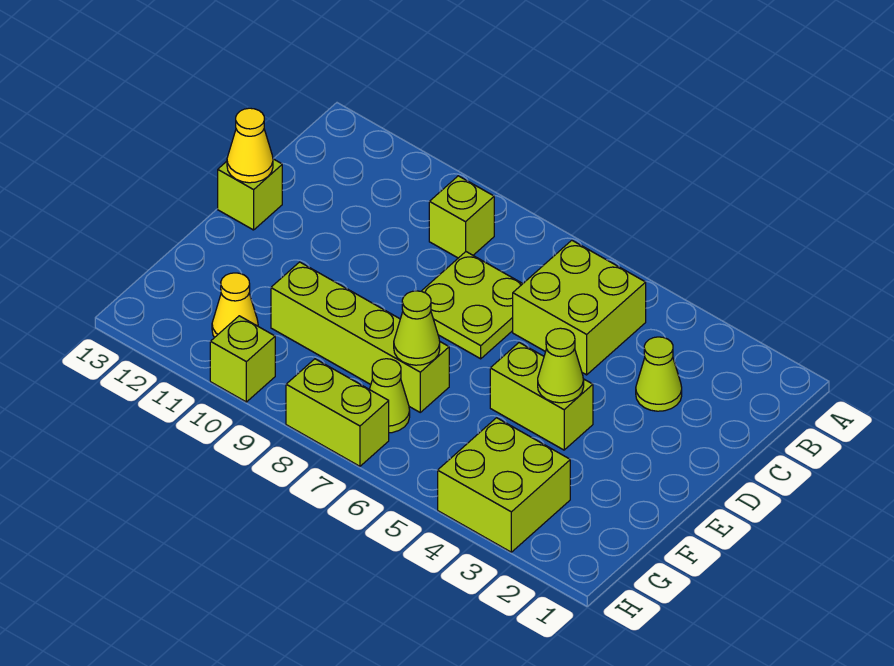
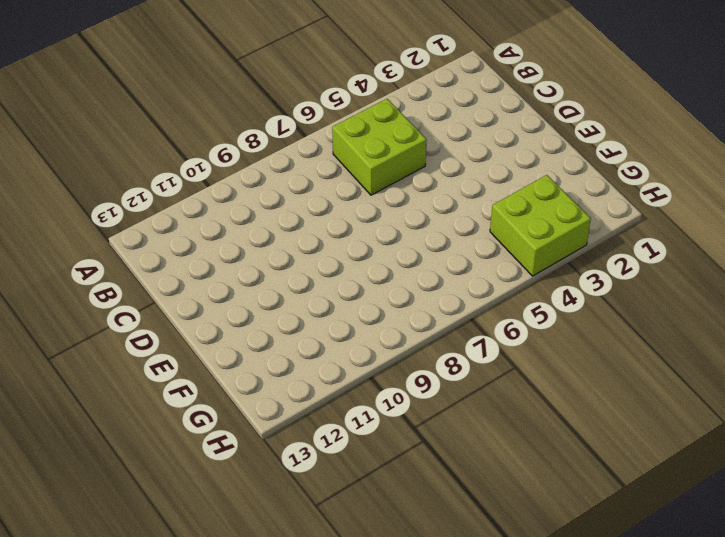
none -> lime brick B9 level 1
none -> lime cone C3 level 1
none -> lime plate C7:D8 level 1

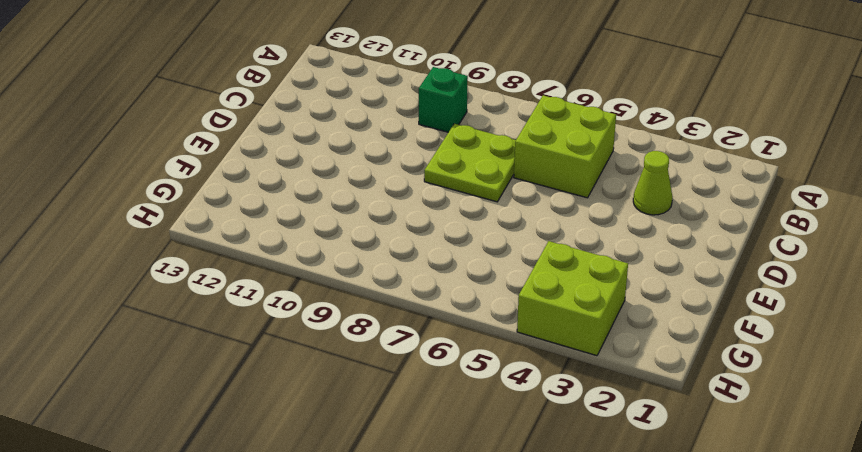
green brick B9 level 1 -> lime brick B9 level 1
none -> lime brick D13 level 1
none -> lime brick E4:E5 level 1
none -> lime brick F7:F10 level 1

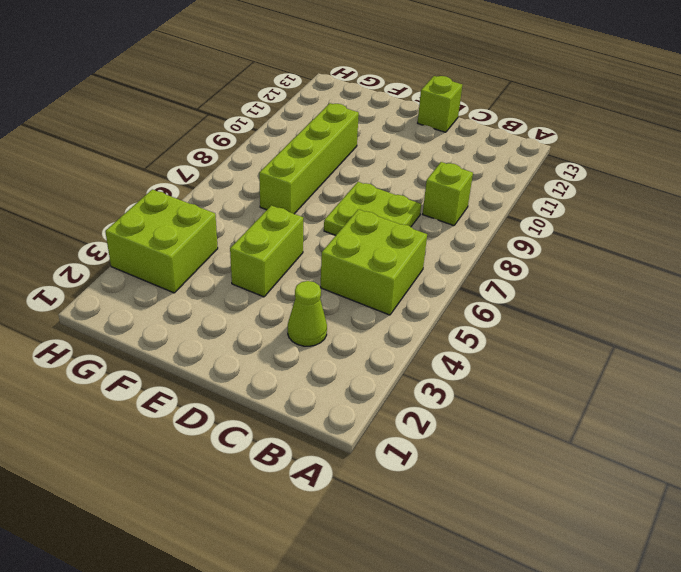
none -> lime cone G7 level 1
none -> yellow cone G11 level 1
none -> lime brick H7:H8 level 1

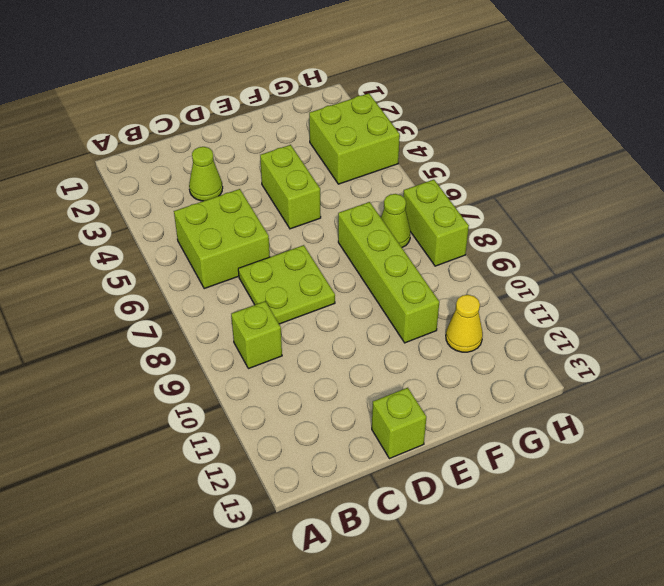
none -> lime brick H10 level 1
none -> yellow cone D13 level 2
none -> lime cone E4 level 2

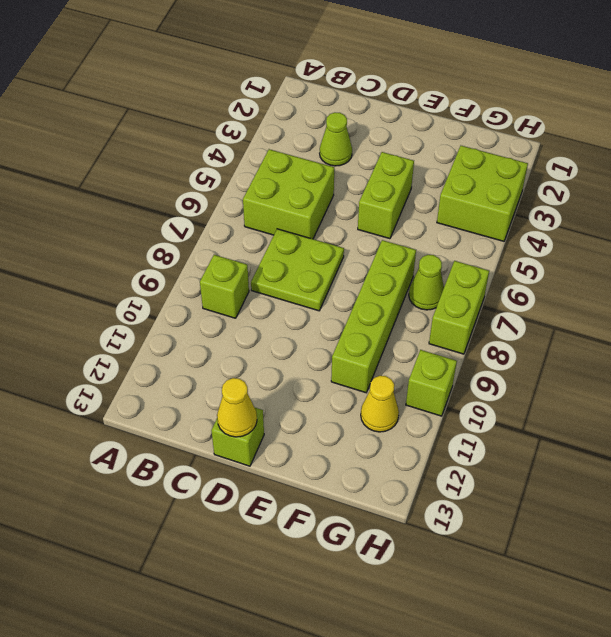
none -> lime cone E4 level 2
none -> lime cone F7 level 2

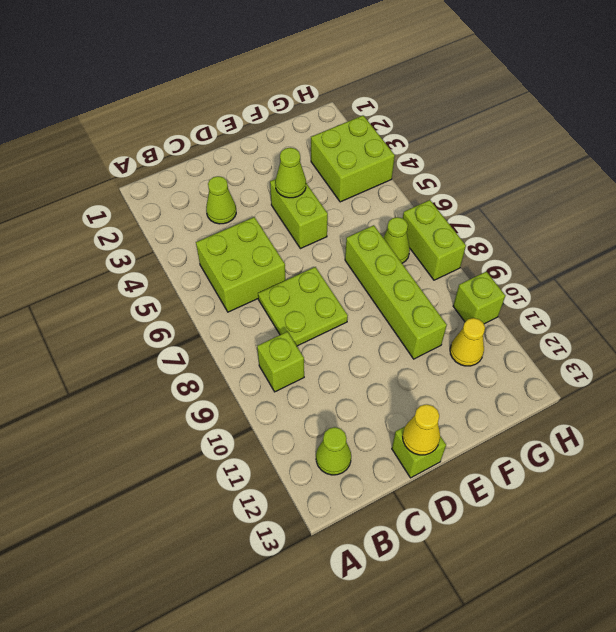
lime cone B12 level 1 -> lime cone F7 level 2

